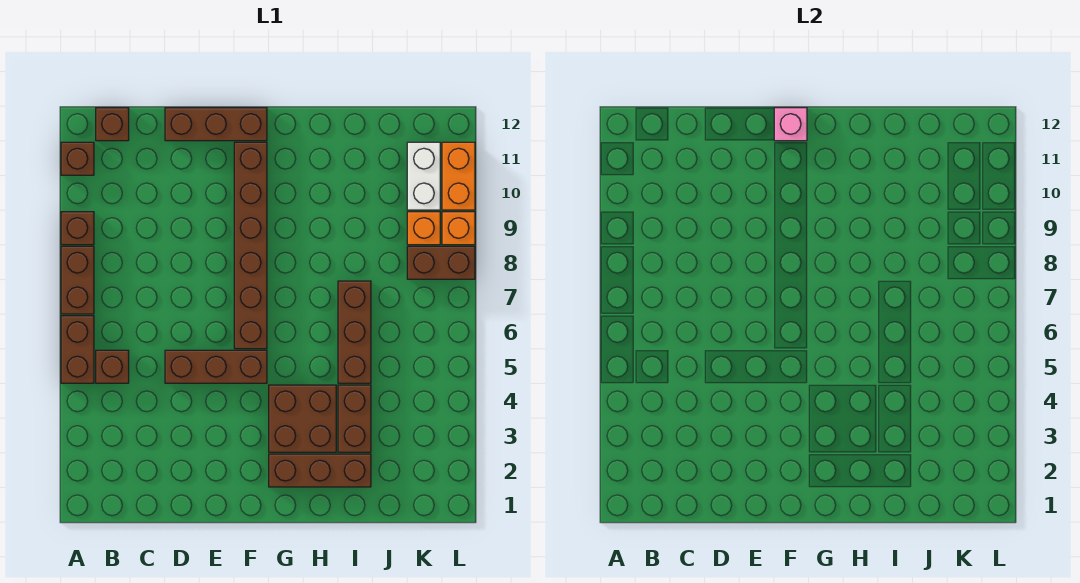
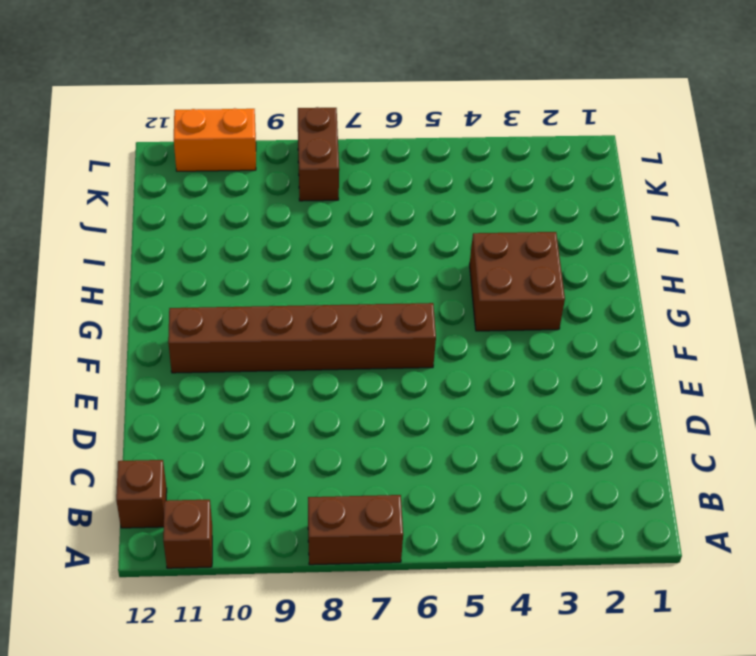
none -> brown brick A5:A6 level 1
none -> brown brick A9 level 1
none -> brown brick B5 level 1

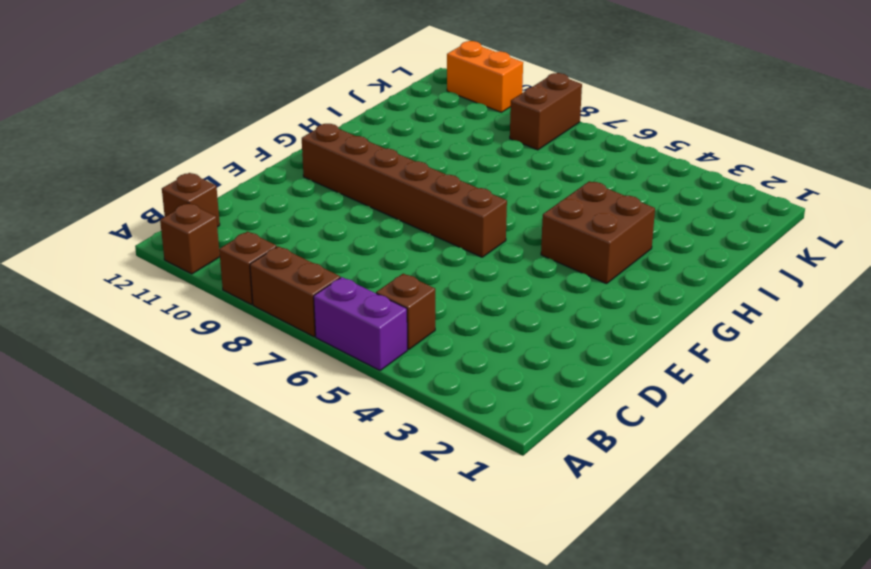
purple brick A5:A6 level 1 -> brown brick A5:A6 level 1
none -> brown brick D5:F5 level 1
none -> brown brick D12:F12 level 1
none -> brown brick G2:I2 level 1

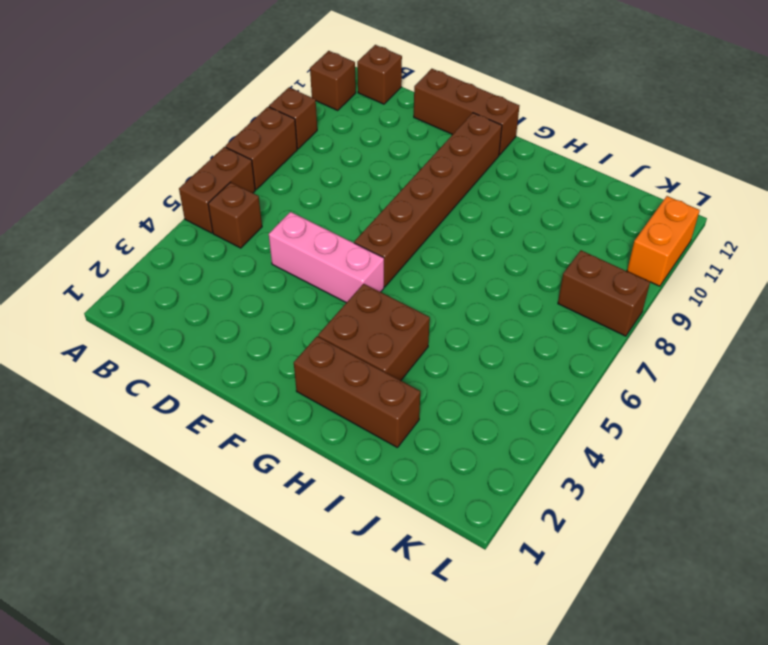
pink brick D5:F5 level 1 -> brown brick D5:F5 level 1
none -> brown brick I3:I4 level 1
none -> brown brick I5:I7 level 1
none -> orange brick K9 level 1

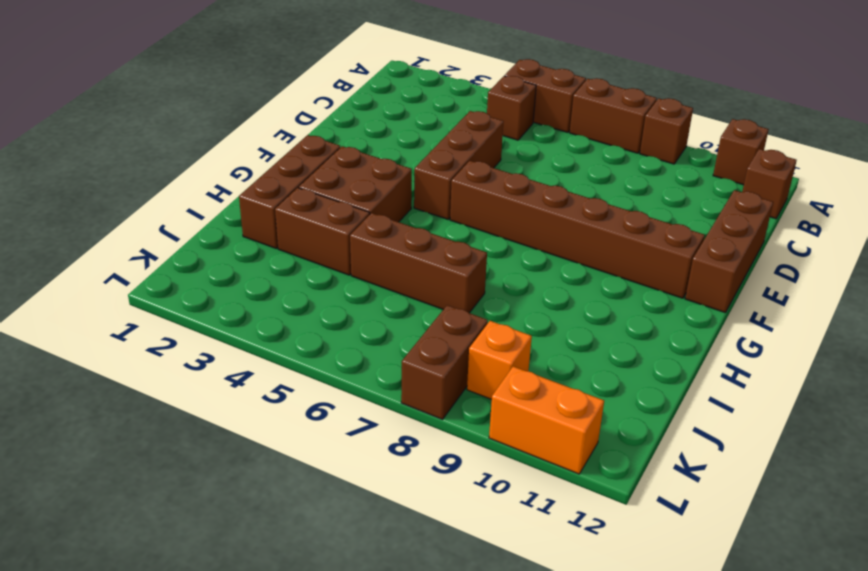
none -> white brick K10:K11 level 1
none -> orange brick L9 level 1
none -> pink brick F12 level 2

